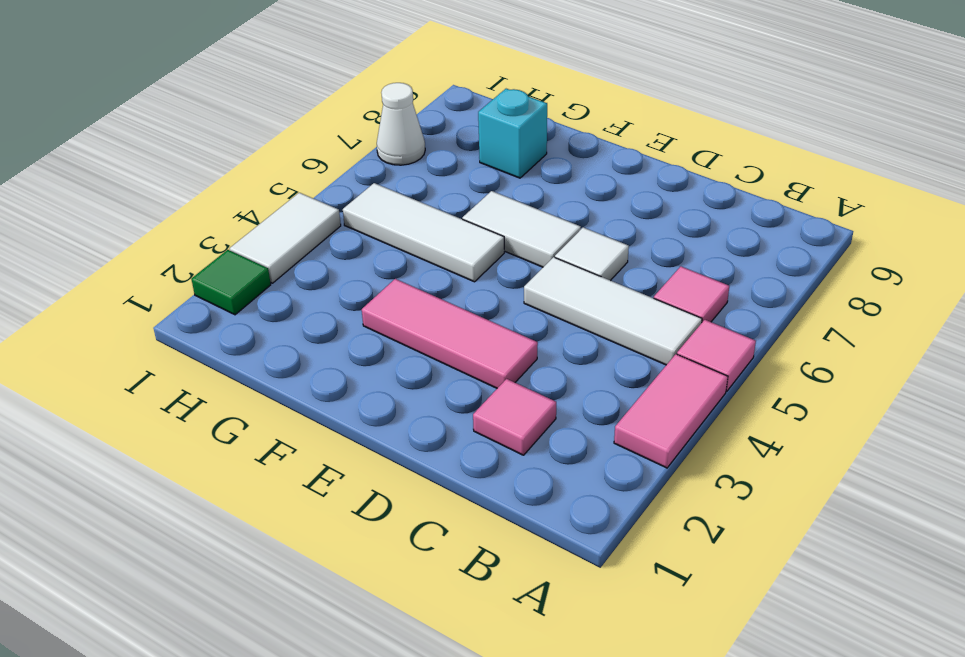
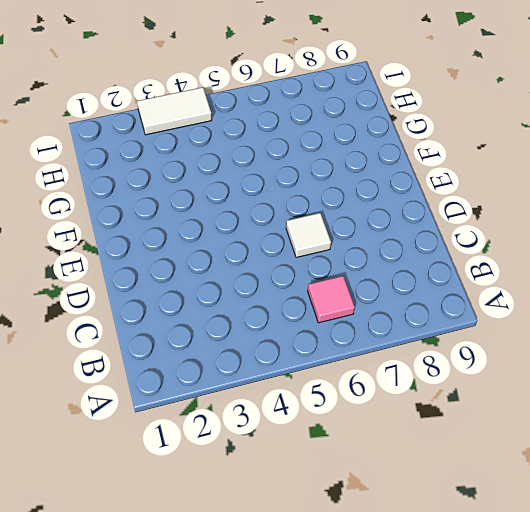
none -> pink tile A3:A4 level 1
none -> pink tile A5 level 1
none -> white tile B5:D5 level 1

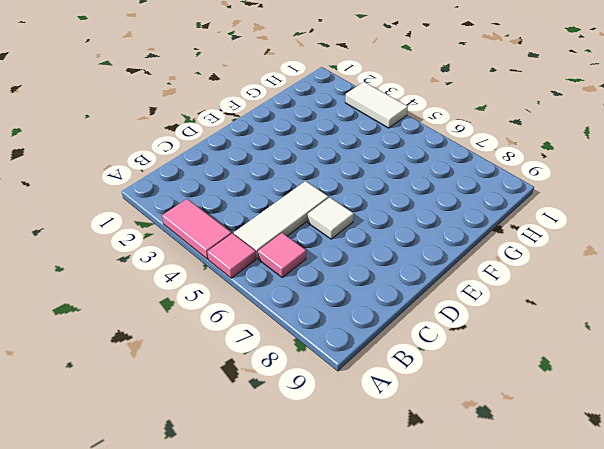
none -> pink tile C2 level 1
none -> pink tile D3:F3 level 1
none -> white tile E6:F6 level 1

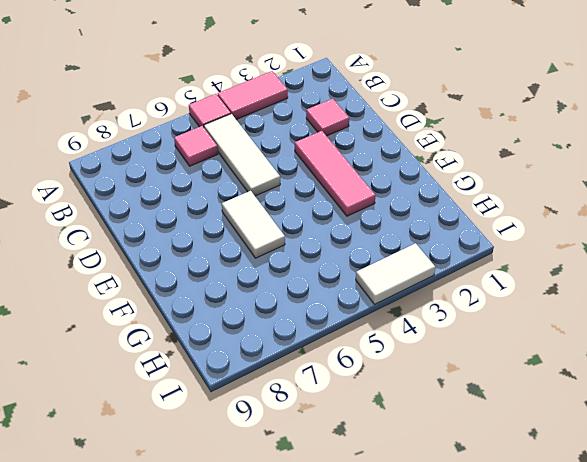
none -> white tile D6 level 1
none -> white tile F5:H5 level 1
none -> cyan brick G8 level 1

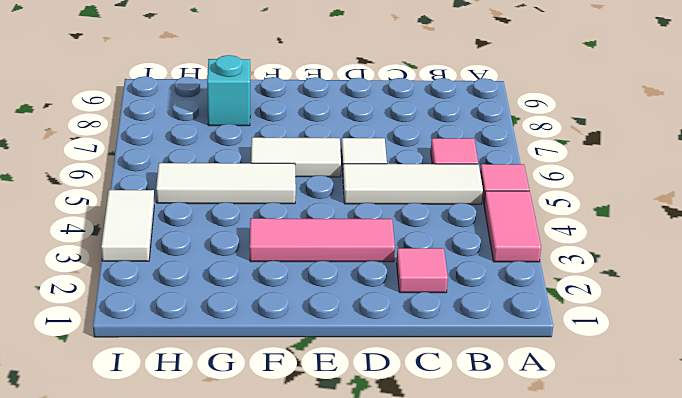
none -> green tile I2 level 1
none -> white cone I7 level 1

